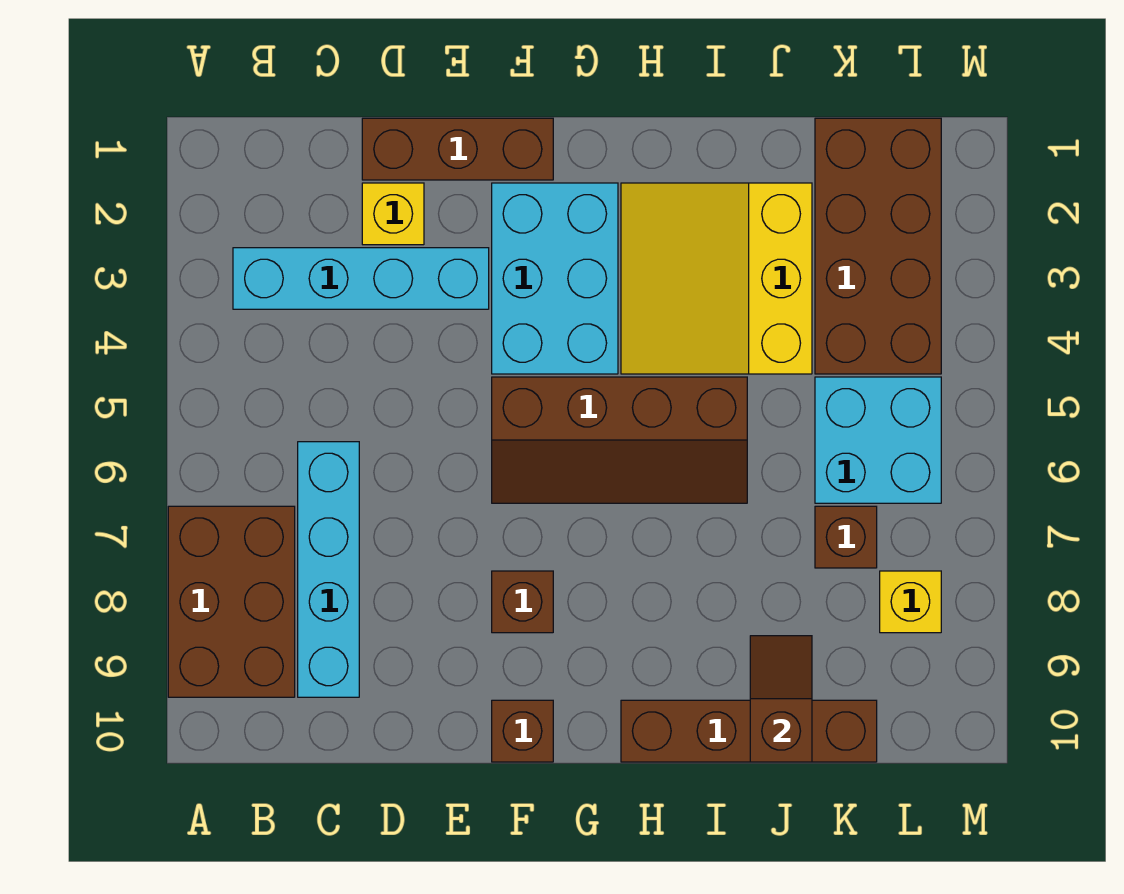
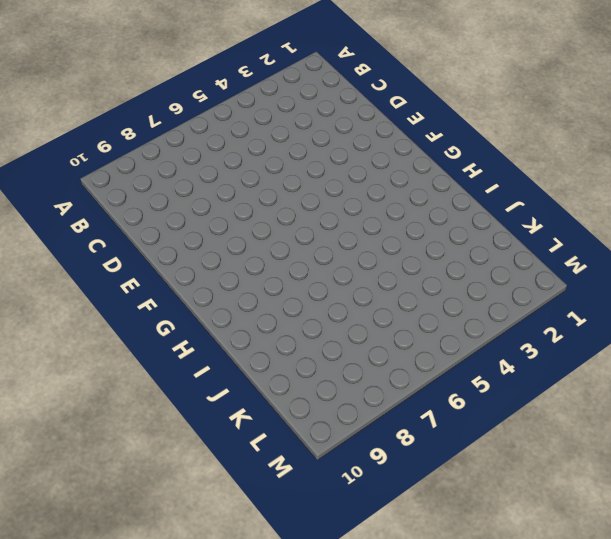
none -> brown brick A7:B9 level 1
none -> cyan brick B3:E3 level 1
none -> cyan brick C6:C9 level 1

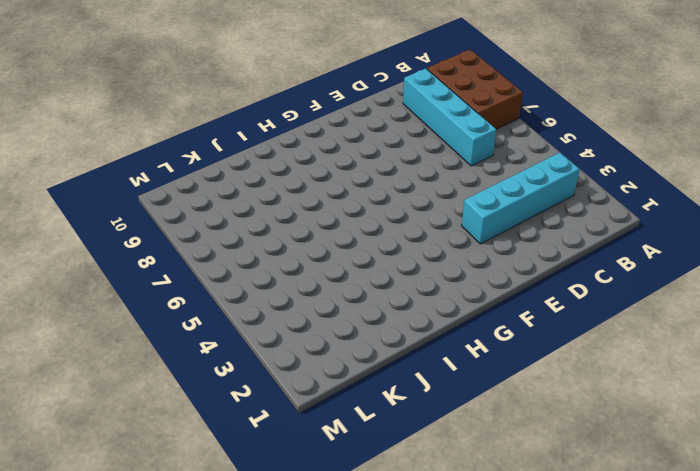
none -> brown brick D1:F1 level 1
none -> yellow brick D2 level 1
none -> cyan brick F2:G4 level 1

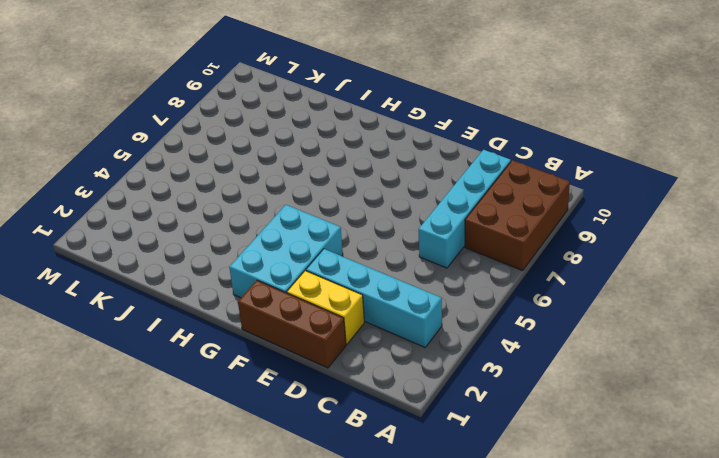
yellow brick D2:E2 level 1 -> yellow brick D2 level 1
none -> brown slope F5:I6 level 1 top 5
none -> brown brick F8 level 1
none -> brown brick F10 level 1

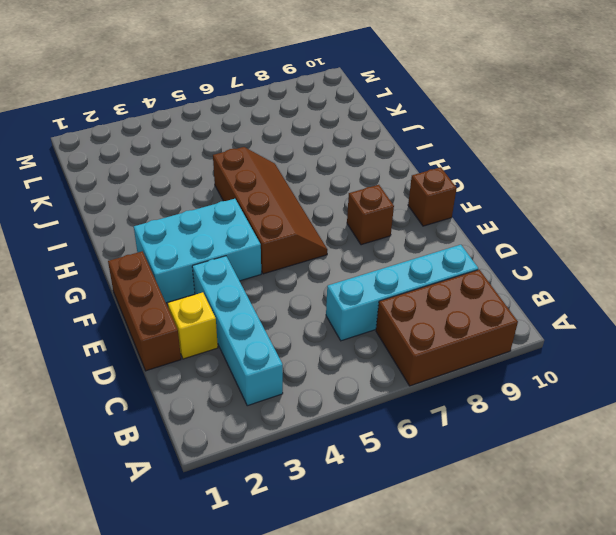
none -> yellow slope H2:J4 level 1 top J
none -> brown brick H10:K10 level 1
none -> brown brick K1:L4 level 1

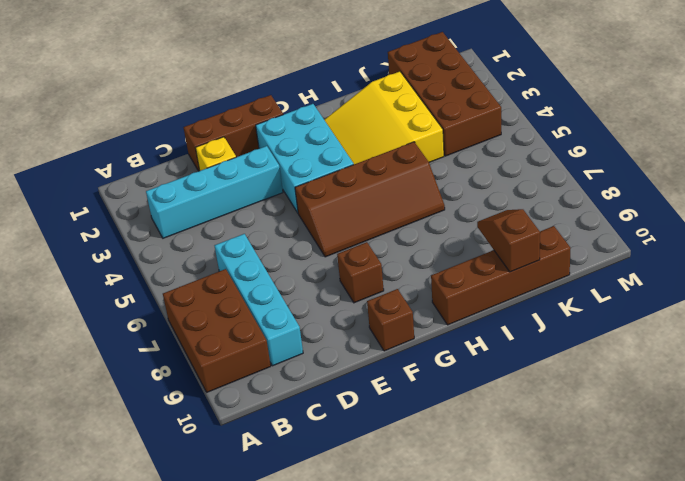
none -> cyan brick K5:L6 level 1
none -> brown brick K7 level 1
none -> yellow brick L8 level 1

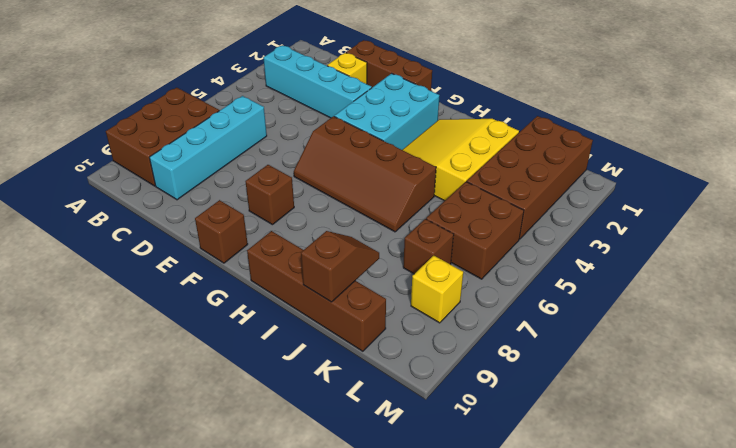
brown brick K5:L6 level 1 -> cyan brick K5:L6 level 1

